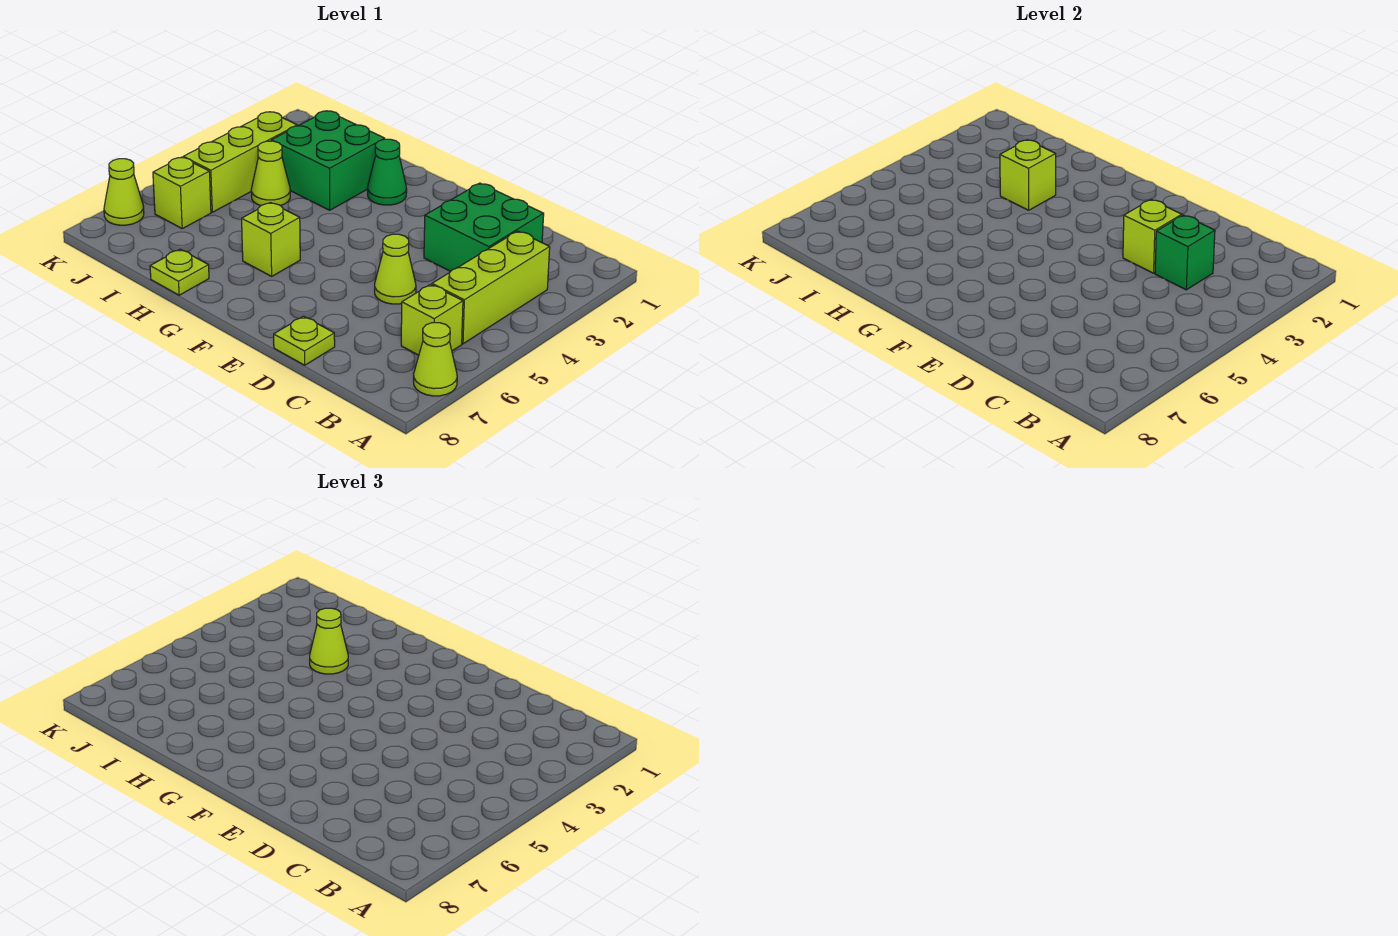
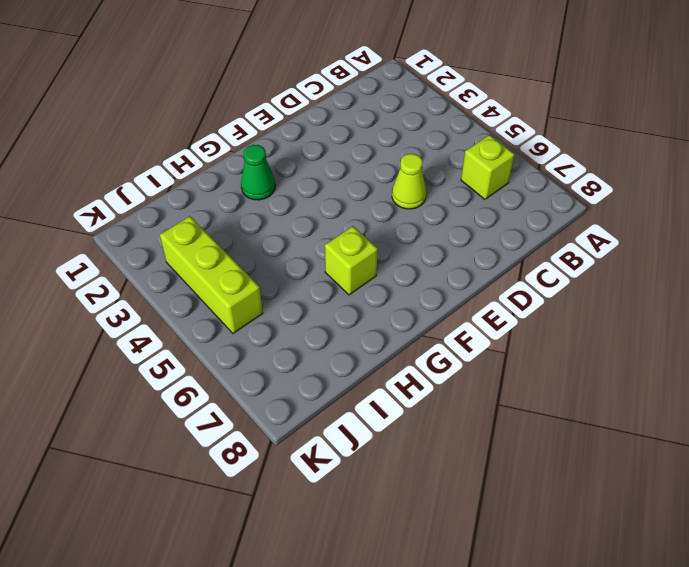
none -> lime cone A7 level 1
none -> lime brick B3:B5 level 1
none -> green brick C2:D3 level 1

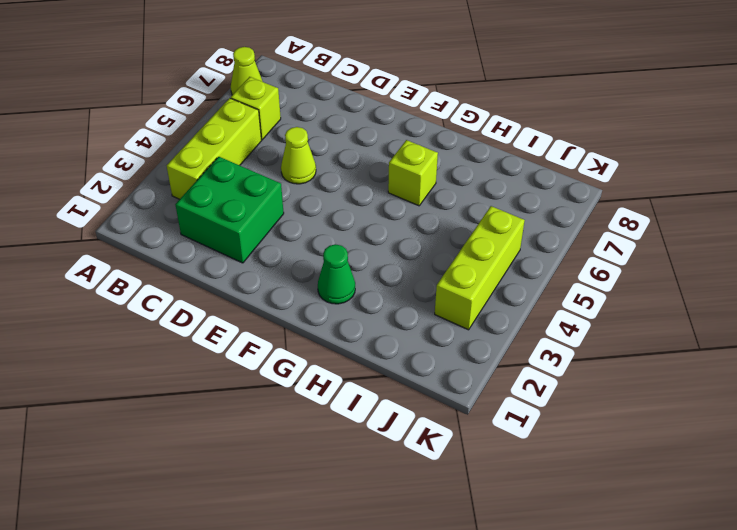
none -> lime plate D8 level 1
none -> green brick H2:I3 level 1
none -> lime plate H8 level 1

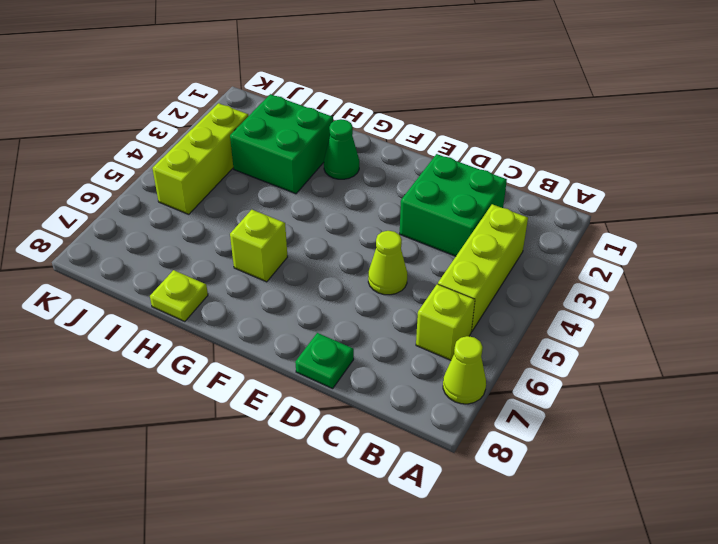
green plate D8 level 1 -> lime plate D8 level 1
none -> lime cone I4 level 1
none -> lime brick J6 level 1
none -> lime cone K7 level 1

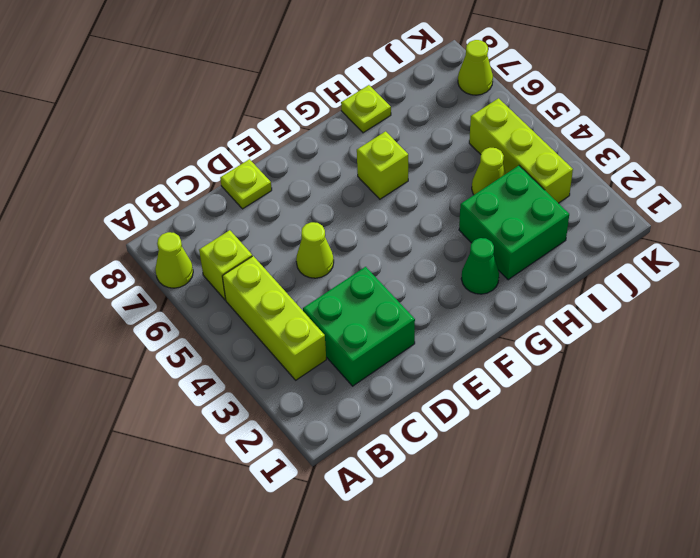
none -> lime brick J6 level 1
none -> green brick C3 level 2
none -> lime brick D3 level 2

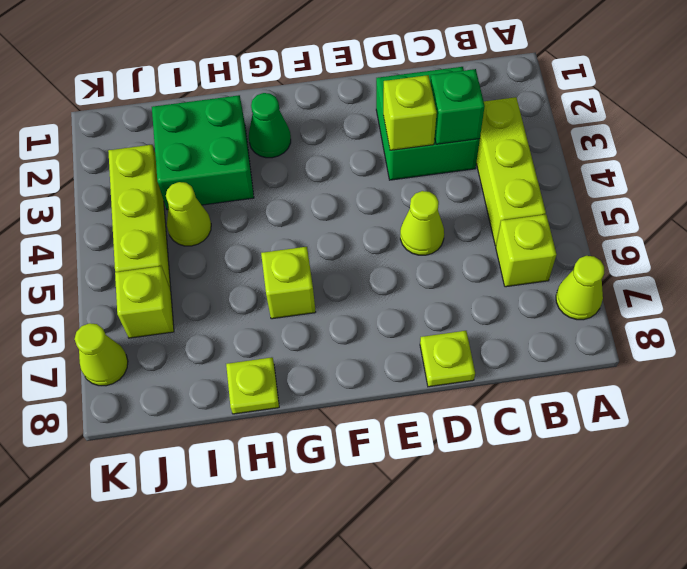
none -> lime brick H3 level 2
none -> lime cone H3 level 3

